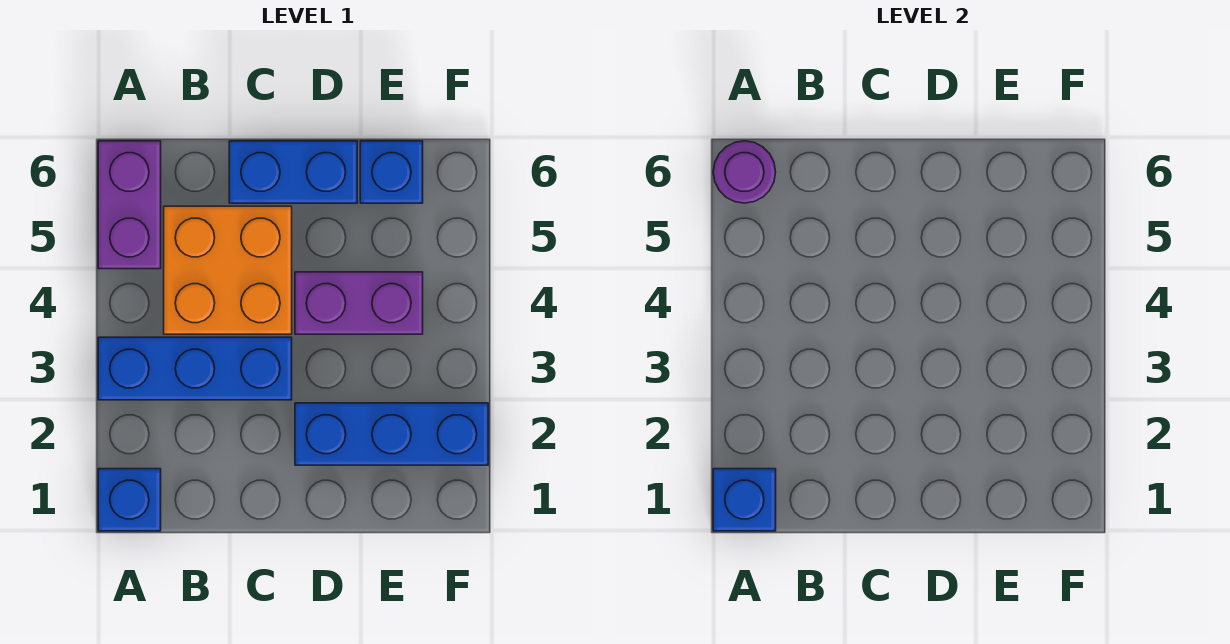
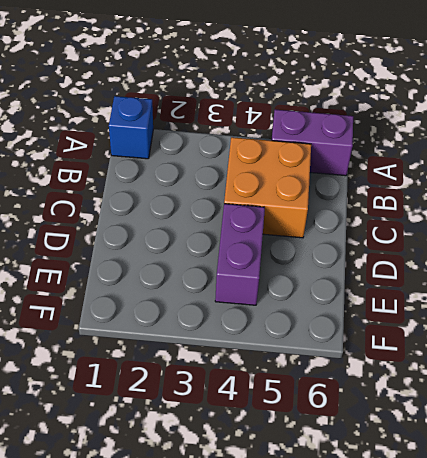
none -> blue brick A3:C3 level 1
none -> blue brick C6:D6 level 1

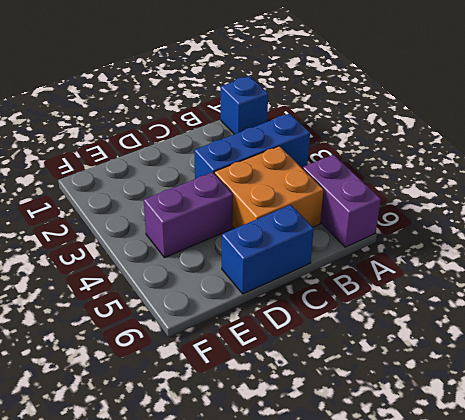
none -> blue brick D2:F2 level 1
none -> blue brick E6 level 1

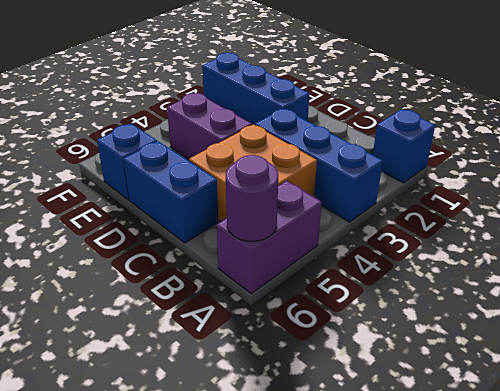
none -> blue brick A1 level 2

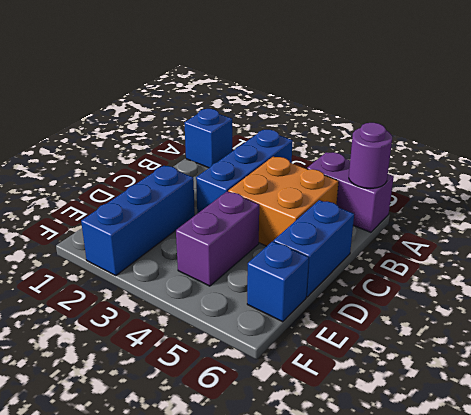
none -> blue brick A1 level 2

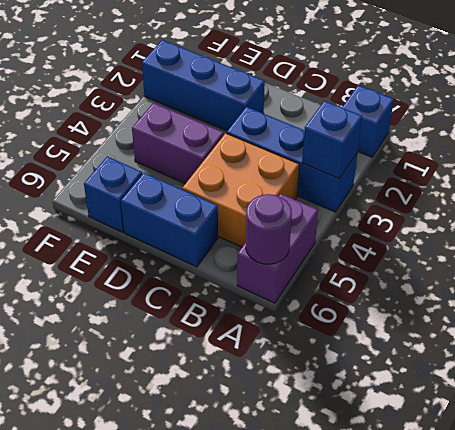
blue brick A3 level 2 -> blue brick A1 level 2

